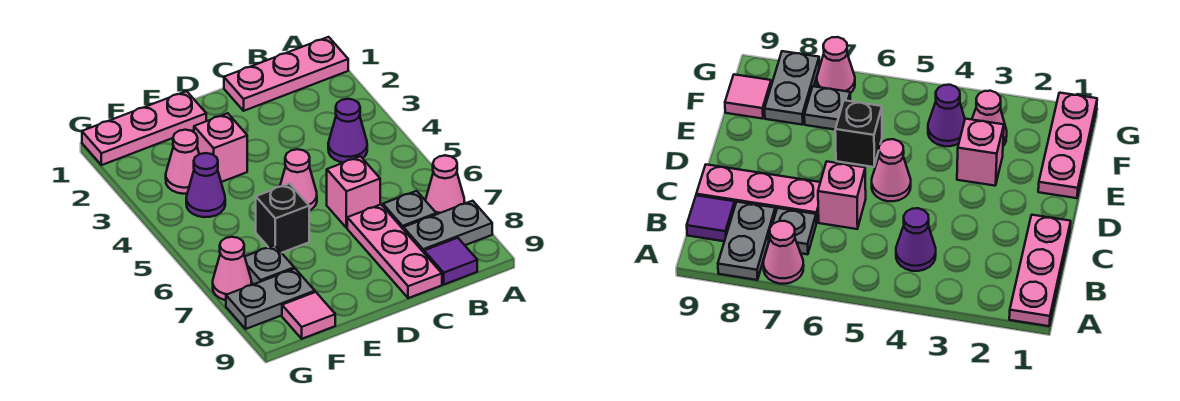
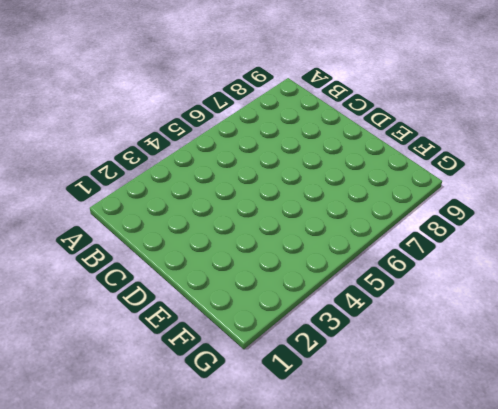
none -> pink plate A1:C1 level 1
none -> pink cone A7 level 1
none -> grey plate A8:B8 level 1

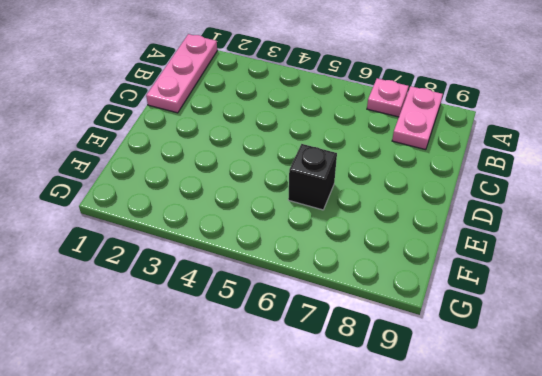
pink plate A7 level 1 -> pink cone A7 level 1
pink plate A8:B8 level 1 -> grey plate A8:B8 level 1
none -> purple cone B4 level 1
none -> grey plate B7 level 1
none -> purple tile B9 level 1

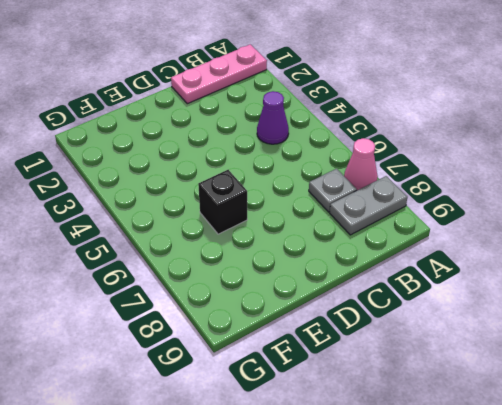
none -> purple tile B9 level 1
none -> pink brick C6 level 1
none -> pink plate C7:C9 level 1

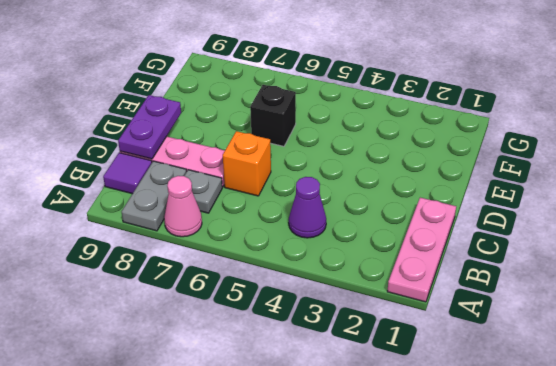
orange brick C6 level 1 -> pink brick C6 level 1
purple plate C9:D9 level 2 -> none
none -> pink cone D5 level 1
none -> pink plate E1:G1 level 1
none -> pink brick E3 level 1

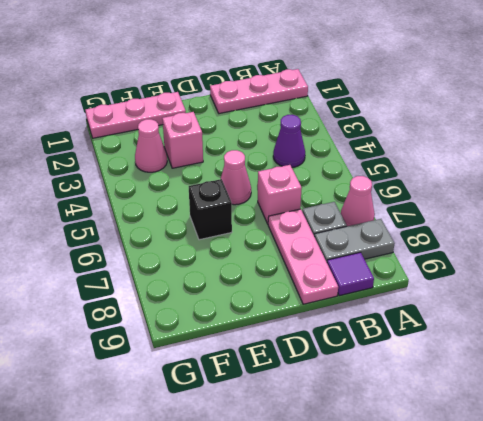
none -> purple cone F4 level 1
none -> grey plate F7 level 1
none -> grey plate F8:G8 level 1

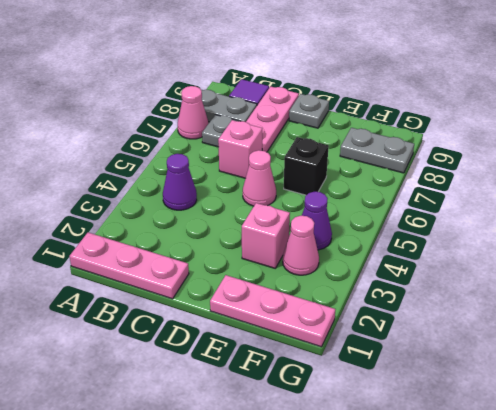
grey plate D9 level 1 -> grey plate F7 level 1
none -> pink tile F9 level 1
none -> pink cone G7 level 1

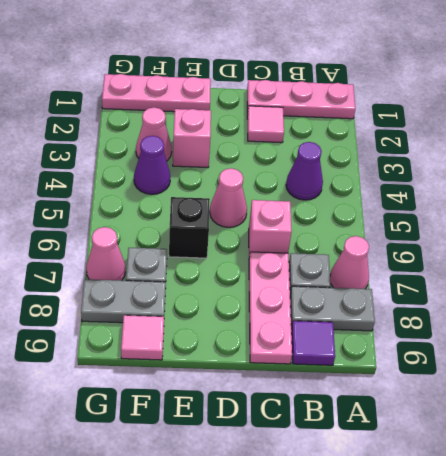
pink tile C2 level 1 -> none

